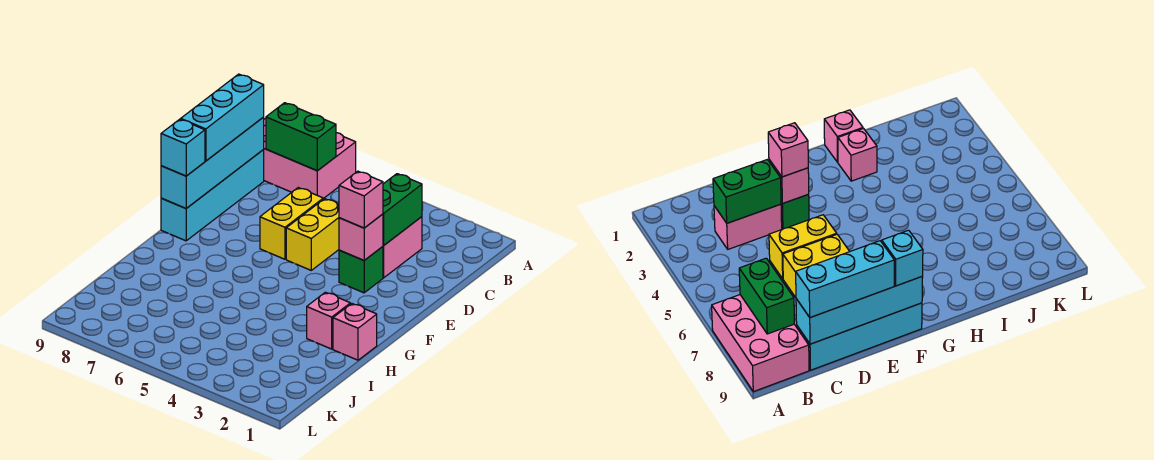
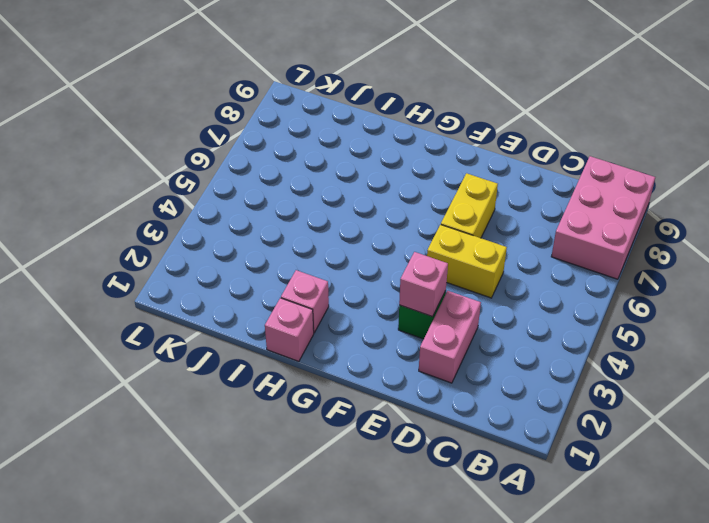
pink brick D2:D3 level 1 -> pink brick C3:D3 level 1
yellow brick E6:E7 level 1 -> yellow brick D6:E6 level 1
none -> cyan brick C9:F9 level 1
none -> green brick B7:B8 level 2
none -> green brick C3:D3 level 2

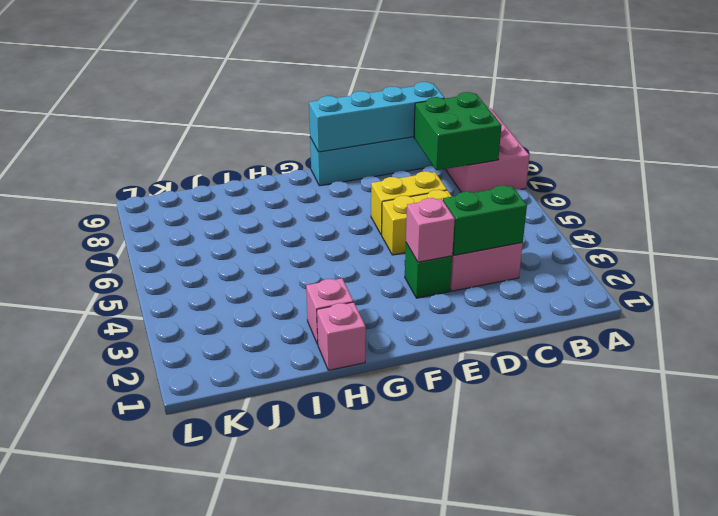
green brick B7:C8 level 2 -> green brick B7:B8 level 2
none -> cyan brick C9:E9 level 3
none -> pink brick E3 level 3
none -> cyan brick F9 level 3

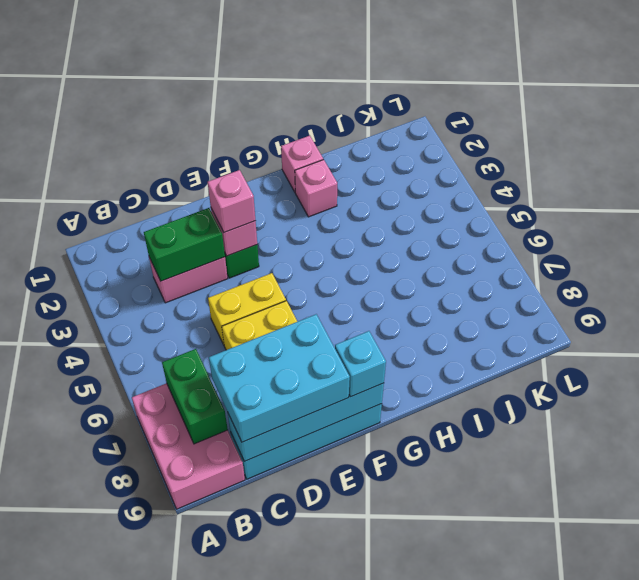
cyan brick C8:E9 level 3 -> cyan brick C9:E9 level 3

